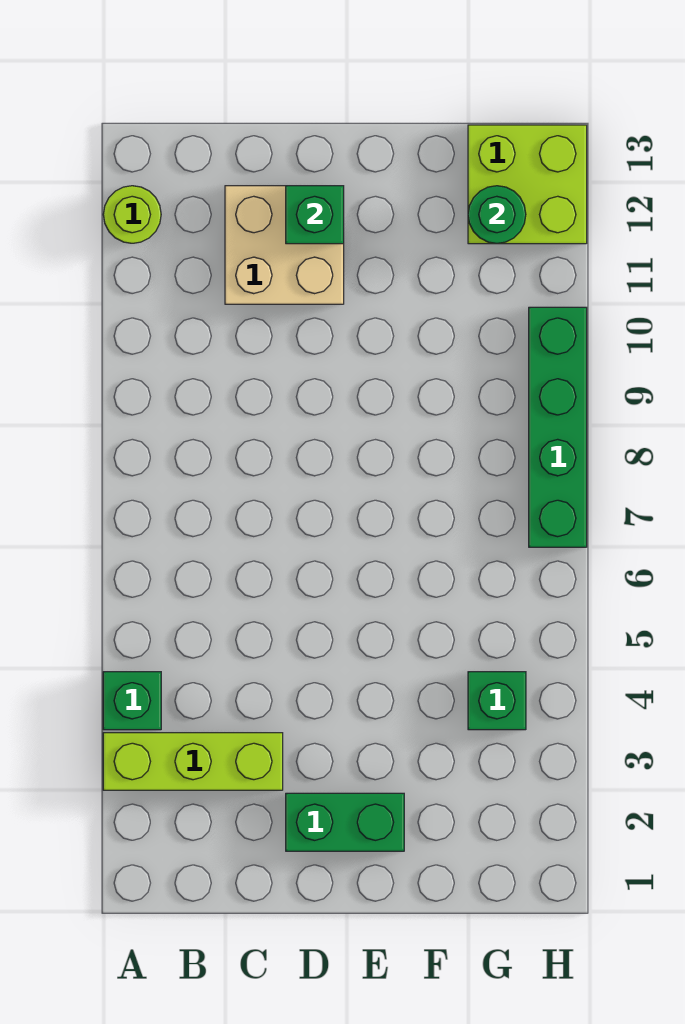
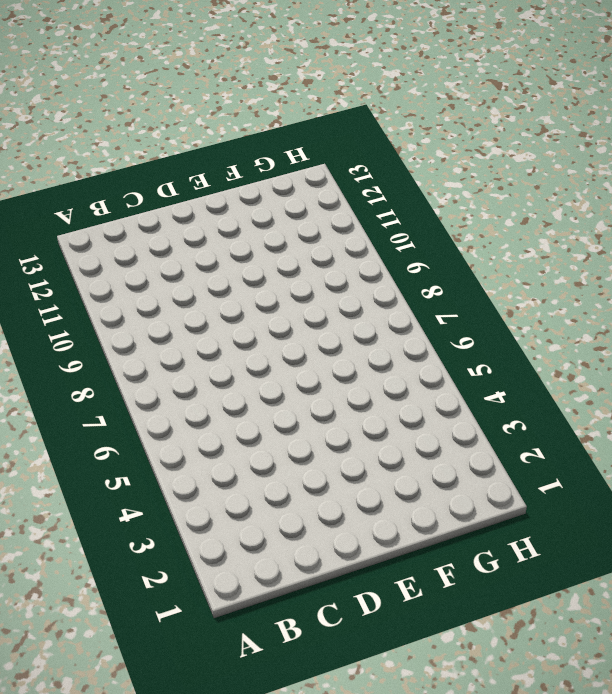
none -> lime brick A3:C3 level 1
none -> green brick A4 level 1

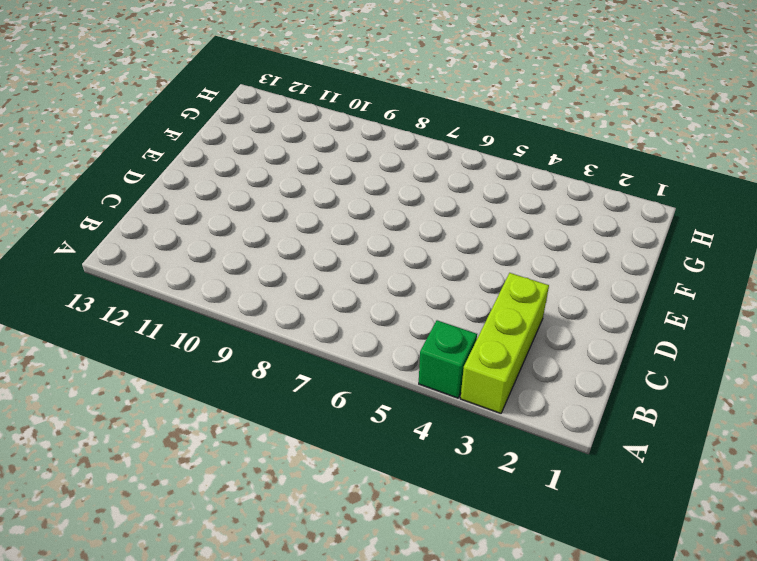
none -> lime round brick A12 level 1
none -> tan brick C11:D12 level 1

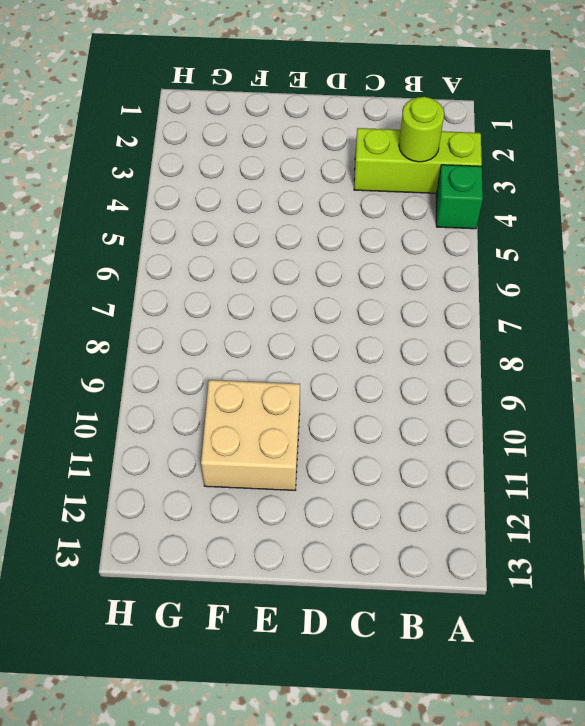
lime round brick B3 level 2 -> lime round brick A12 level 1
tan brick E10:F11 level 1 -> tan brick C11:D12 level 1
none -> green brick D2:E2 level 1
none -> green brick G4 level 1

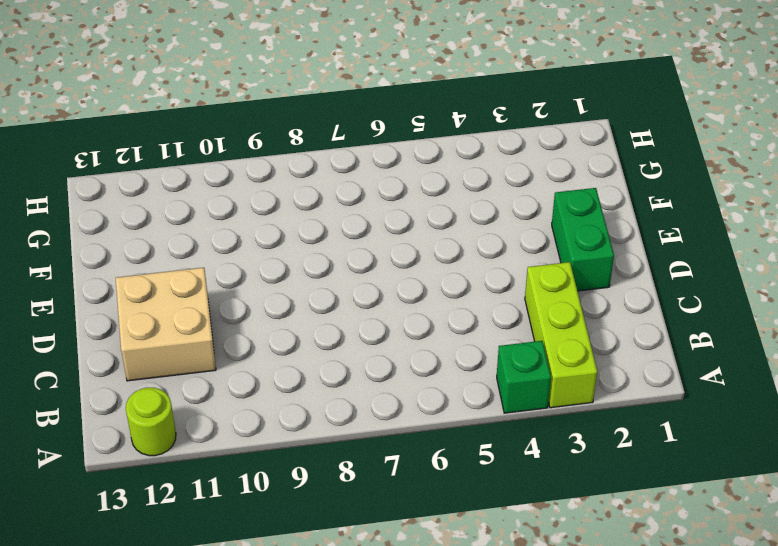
none -> green brick G4 level 1
none -> lime brick G12:H13 level 1

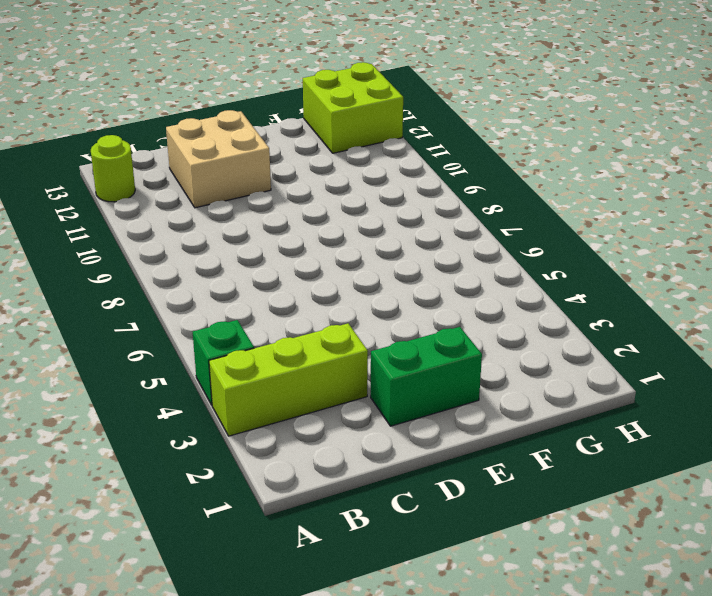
none -> green brick G4 level 1
none -> green brick H7:H10 level 1

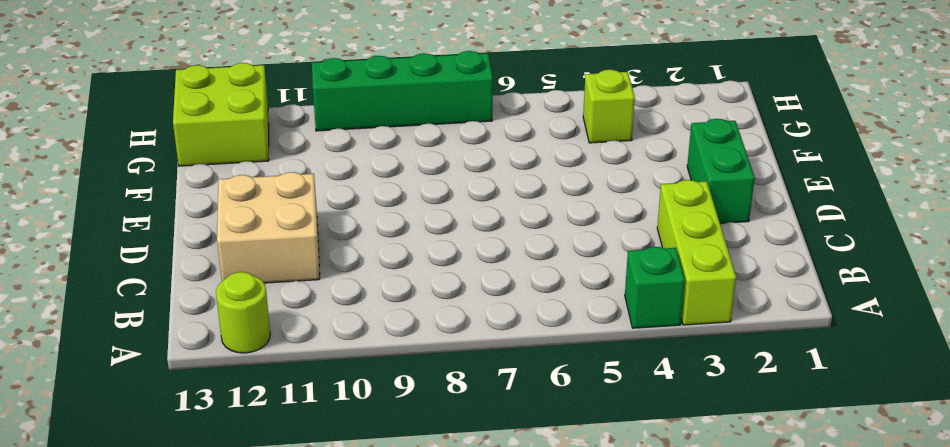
lime brick G4 level 1 -> green brick G4 level 1
none -> green brick D12 level 2
none -> green round brick G12 level 2

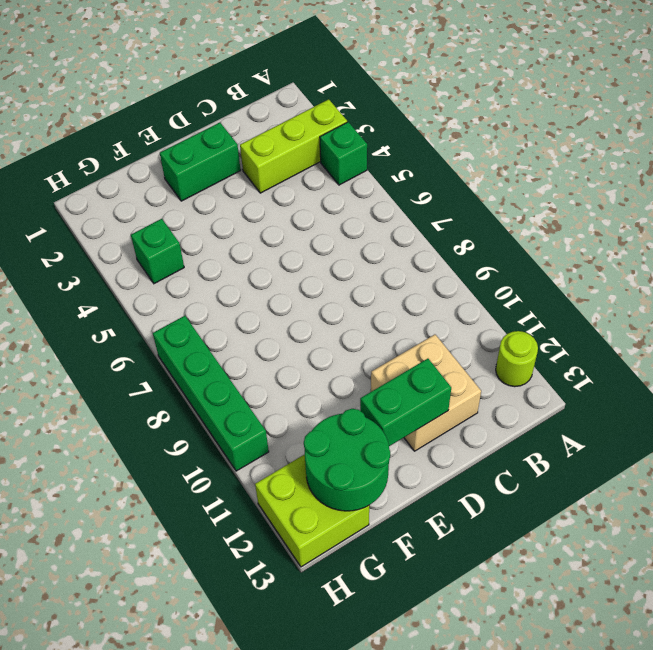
green brick D12:E12 level 2 -> green brick D12 level 2
green round brick F12:G13 level 2 -> green round brick G12 level 2

